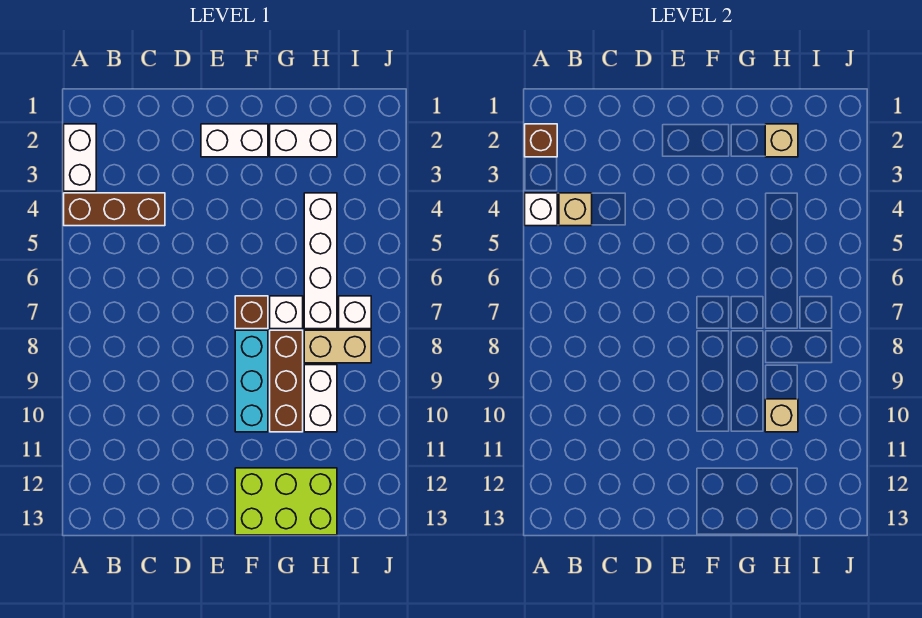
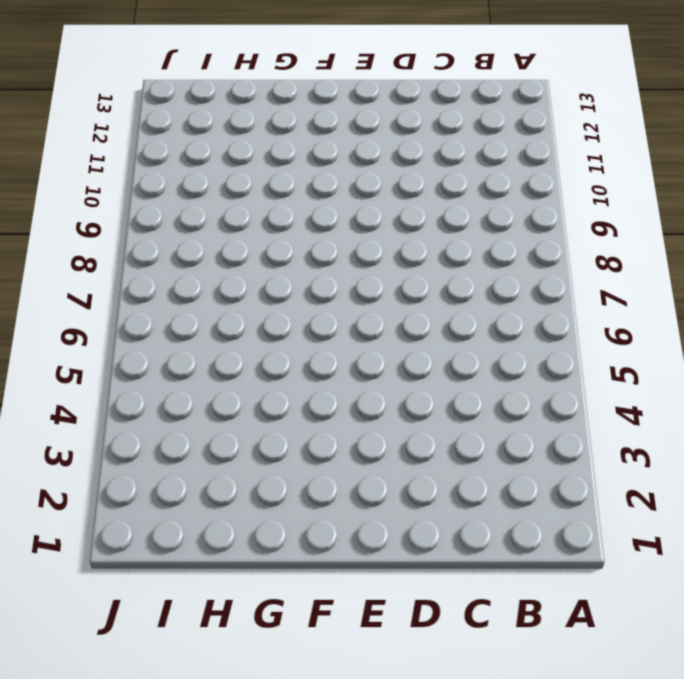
none -> white brick A2:A3 level 1
none -> brown brick A4:C4 level 1
none -> white brick E2:F2 level 1

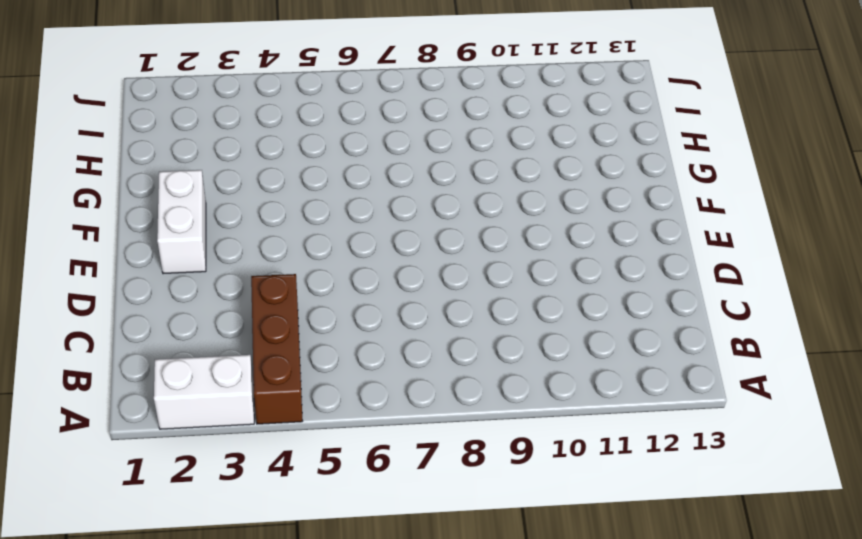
none -> brown brick F7 level 1
none -> cyan brick F8:F10 level 1
none -> lime brick F12:H13 level 1

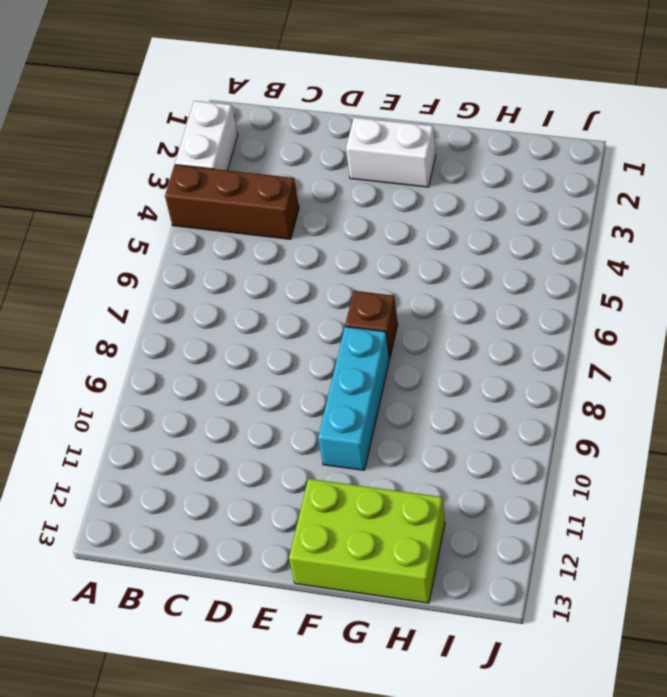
none -> white brick G2:H2 level 1
none -> white brick G7 level 1
none -> brown brick G8:G10 level 1

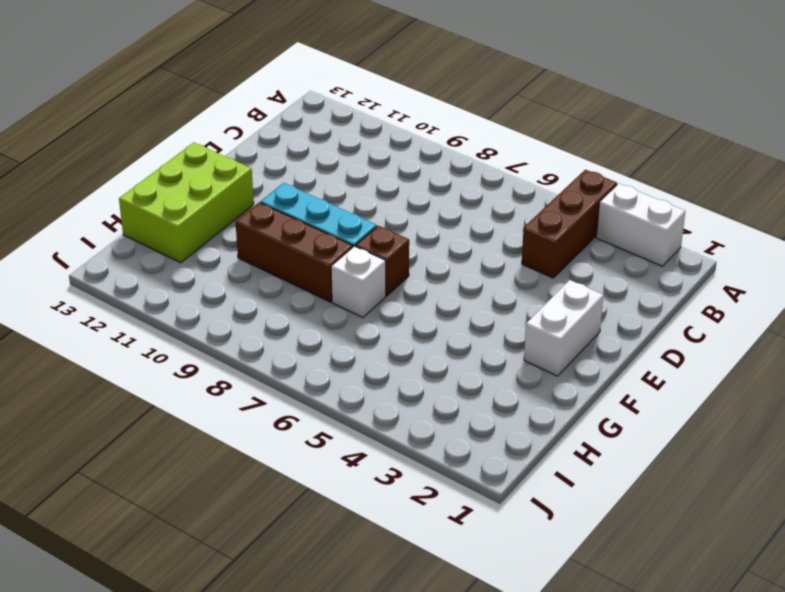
none -> white brick G2:H2 level 1
none -> white brick H4:H7 level 1
none -> tan brick H8:I8 level 1

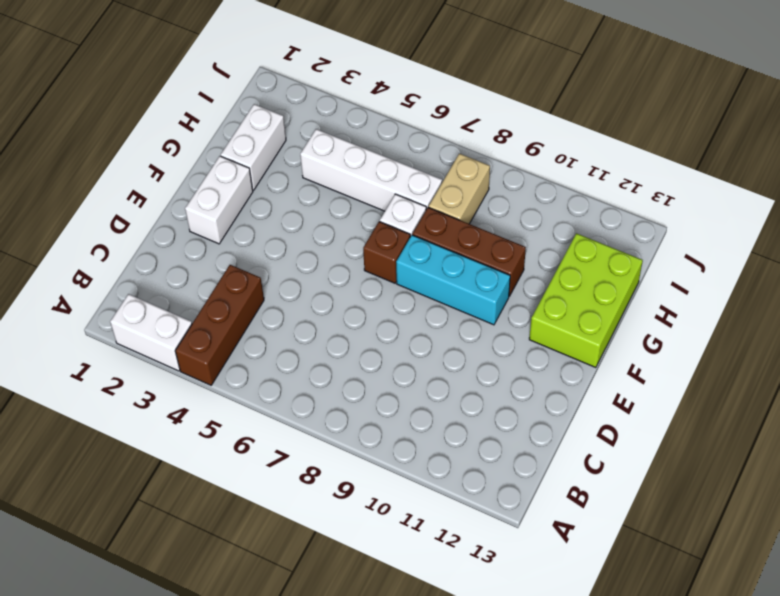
none -> white brick H9:H10 level 1
none -> white brick I7 level 1
none -> brown brick A2 level 2

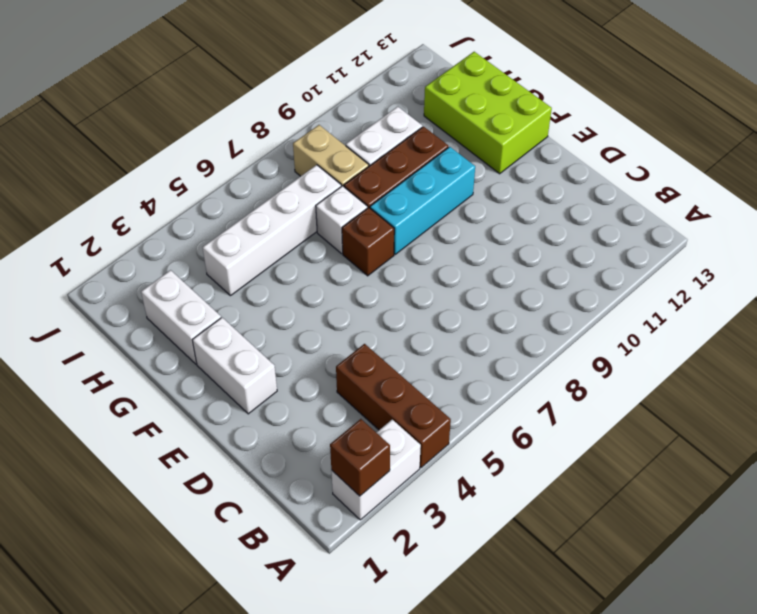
none -> white brick I7 level 1
none -> white brick A4 level 2
none -> tan brick B4 level 2

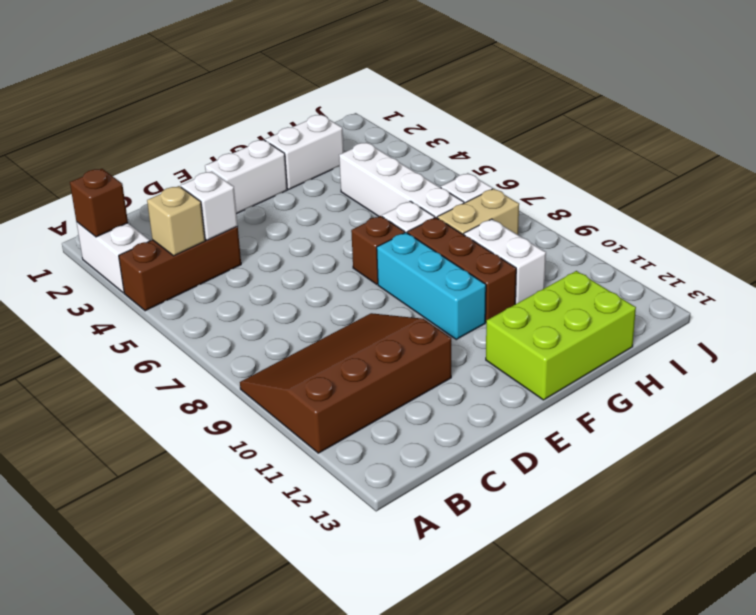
brown slope A9:D11 level 1 top 11 -> none
white brick C4 level 2 -> white brick A4 level 2
none -> tan brick H2 level 2
none -> tan brick H10 level 2

